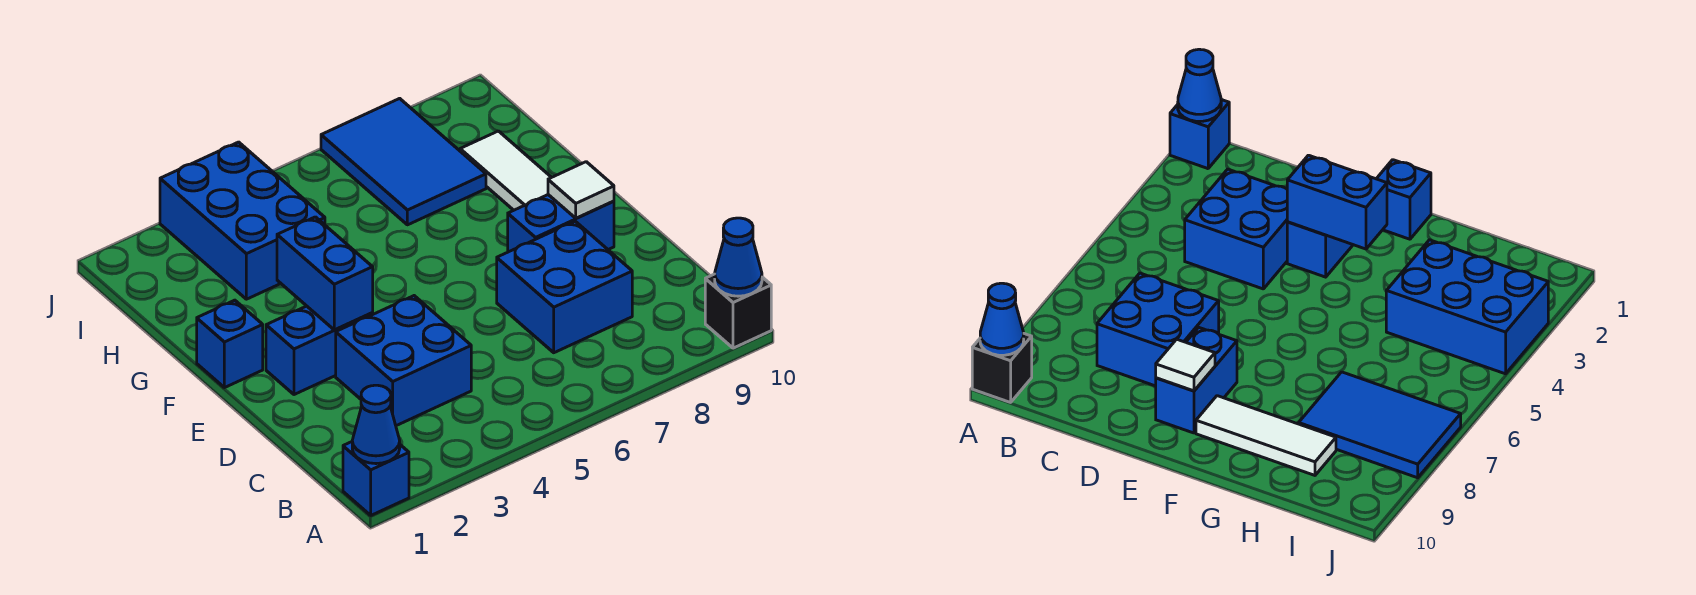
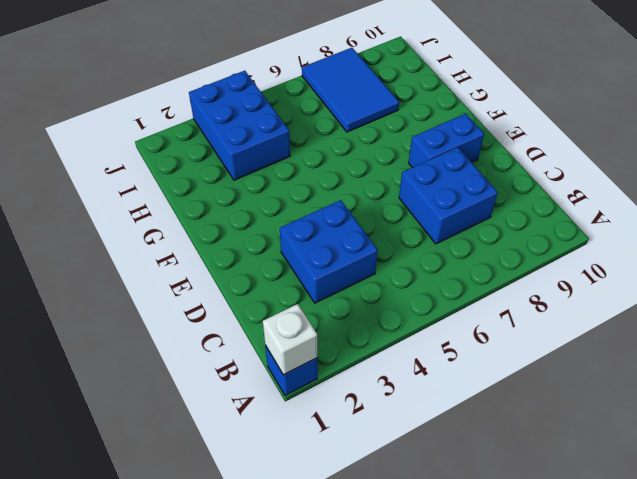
white brick A1 level 2 -> blue cone A1 level 2
none -> black brick A10 level 1
none -> blue brick E2:E3 level 1
none -> blue brick F1 level 1

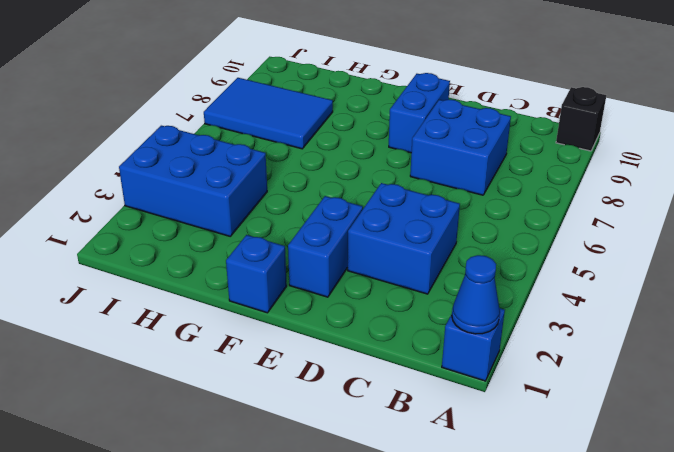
none -> white tile F9:H9 level 1
none -> blue cone A10 level 2
none -> blue brick E3:F3 level 2

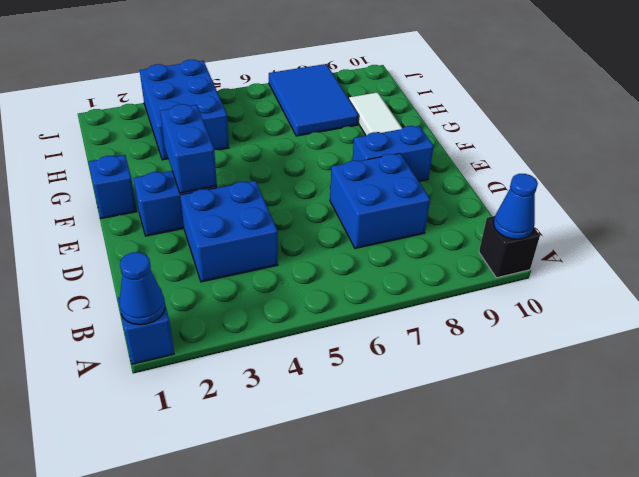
none -> white tile E9 level 2

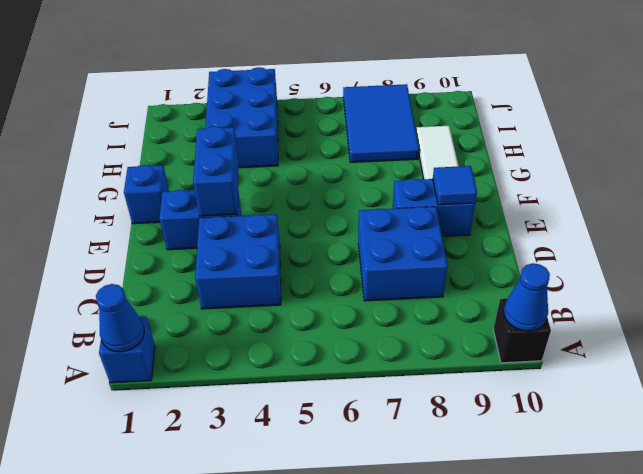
blue tile E9 level 2 -> white tile E9 level 2

